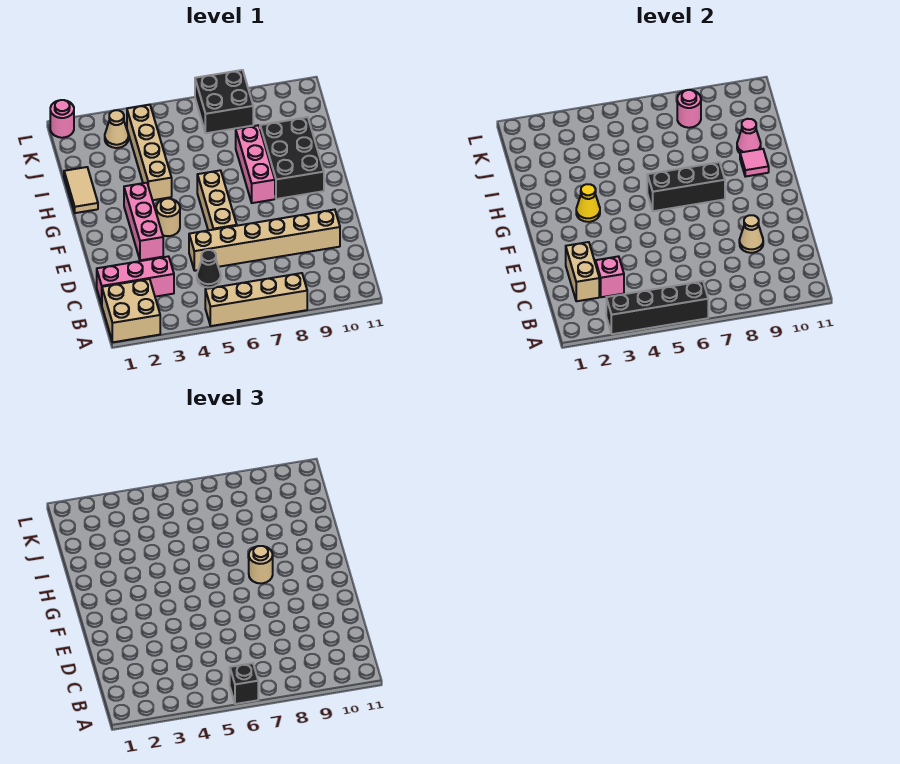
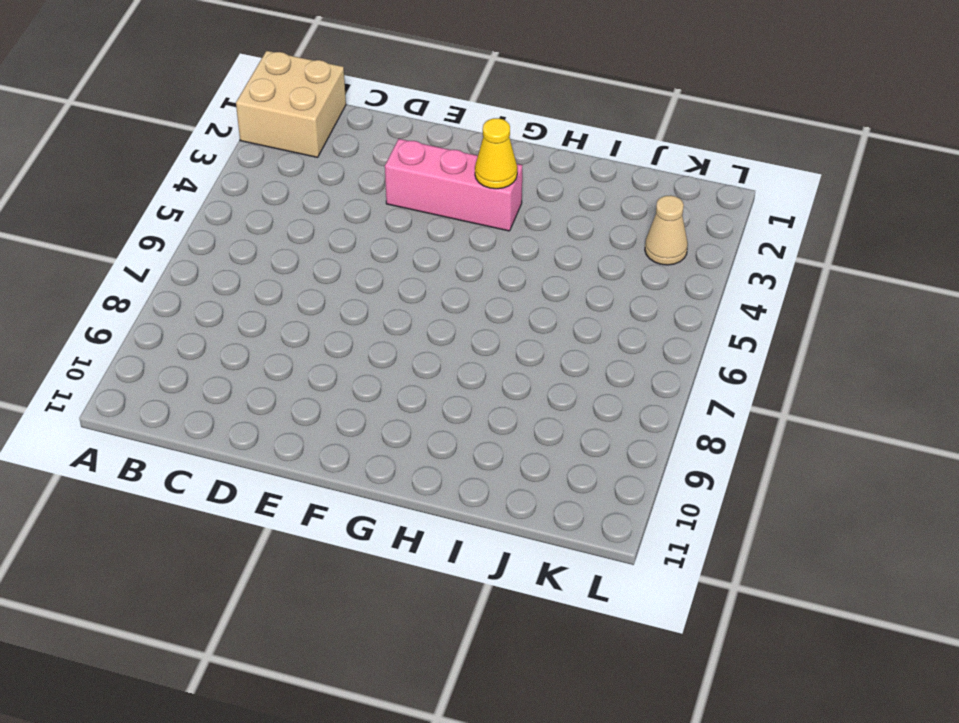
none -> tan brick A5:A8 level 1
none -> pink brick C1:C3 level 1
none -> black cone C5 level 1

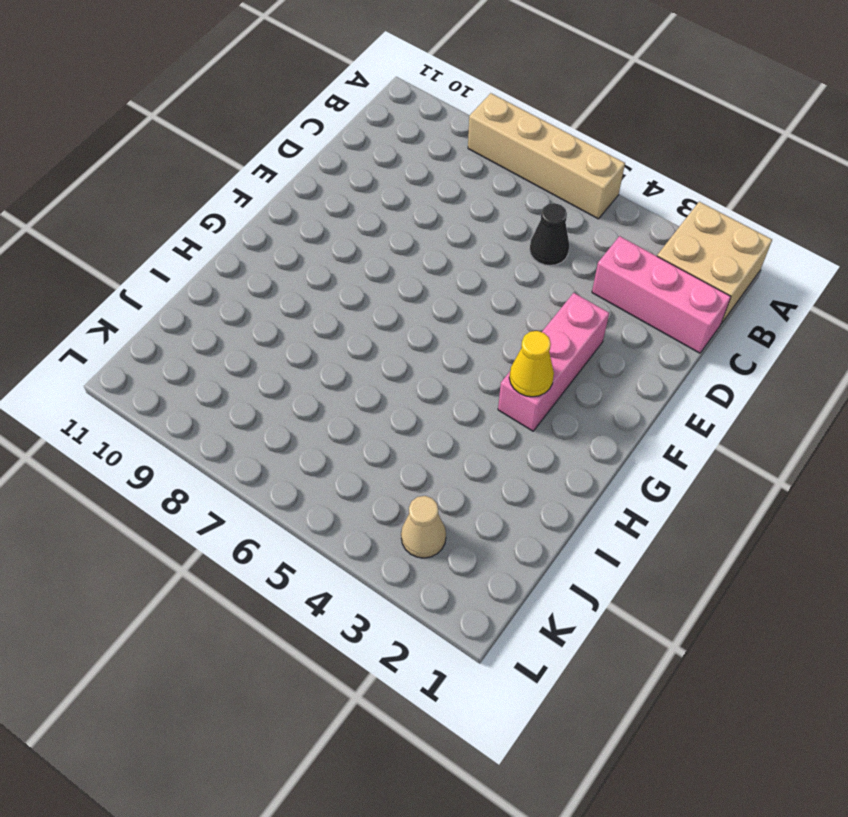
none -> tan brick D5:D10 level 1
none -> tan brick E6:G6 level 1
none -> tan round brick F4 level 1

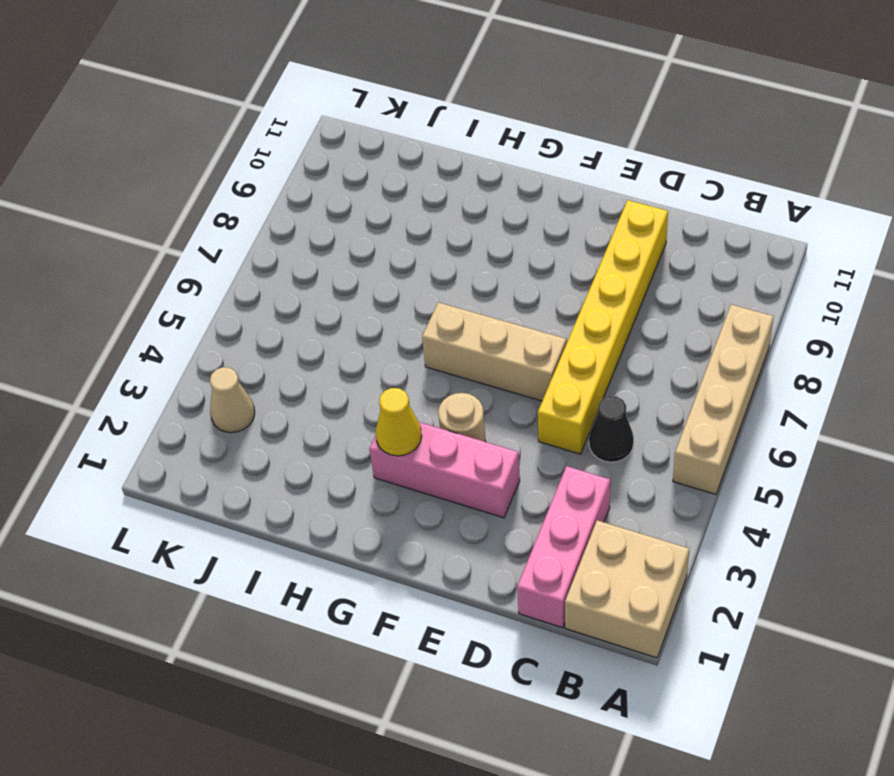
yellow brick D5:D10 level 1 -> tan brick D5:D10 level 1
none -> pink brick G8:I8 level 1
none -> black brick G9:I10 level 1
none -> tan tile H1:I1 level 1

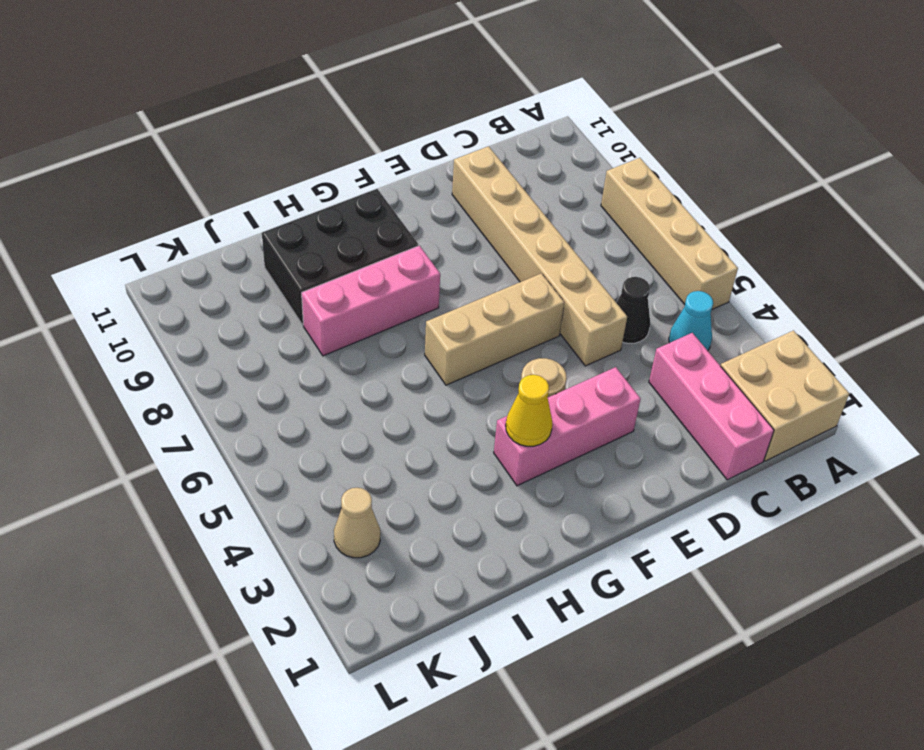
cyan cone B4 level 1 -> none
none -> tan tile H1:I1 level 1
none -> tan brick H4:K4 level 1
none -> black brick K7:L8 level 1

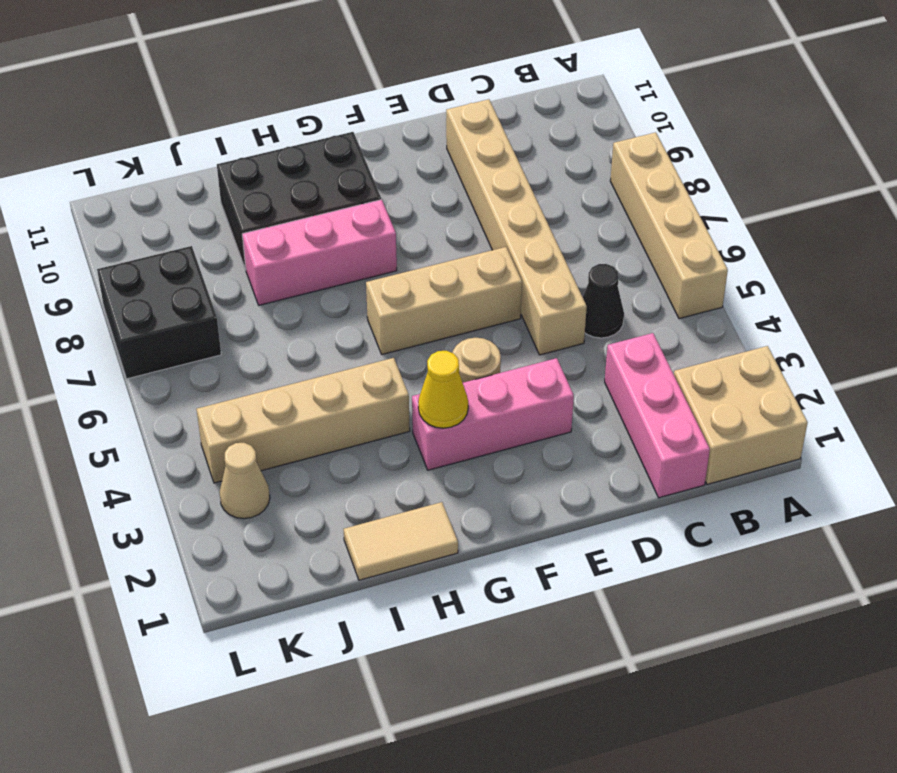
none -> pink round brick L1 level 1
none -> black brick A3:A6 level 2
none -> tan brick C2:D2 level 2

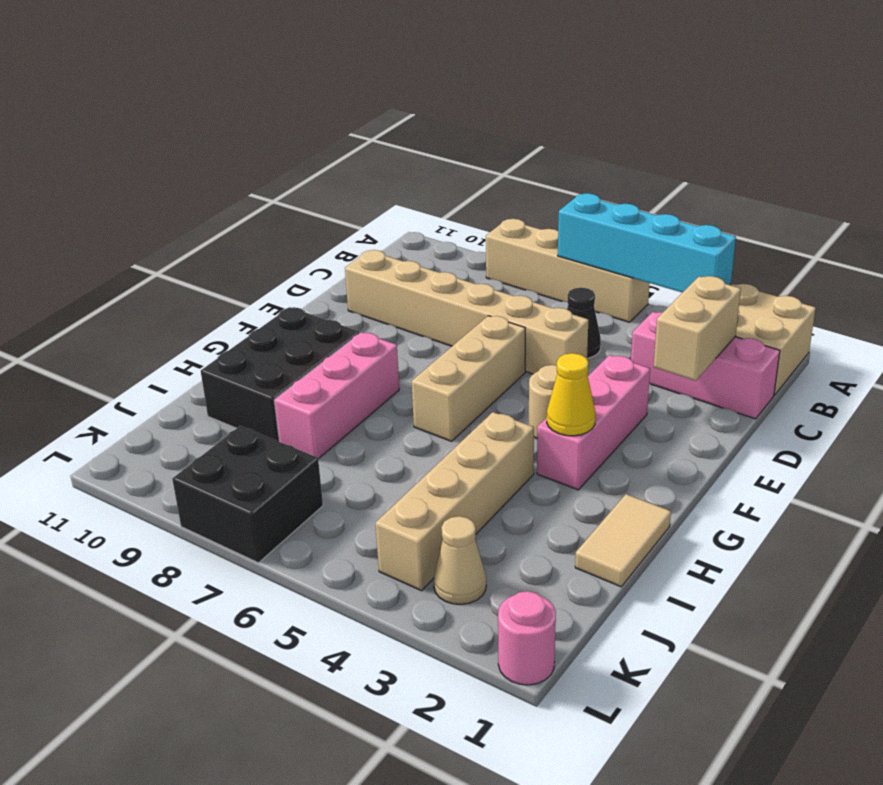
cyan brick A3:A6 level 2 -> black brick A3:A6 level 2
none -> pink brick C3 level 2
none -> tan cone D9 level 2
none -> black brick G6:G8 level 2

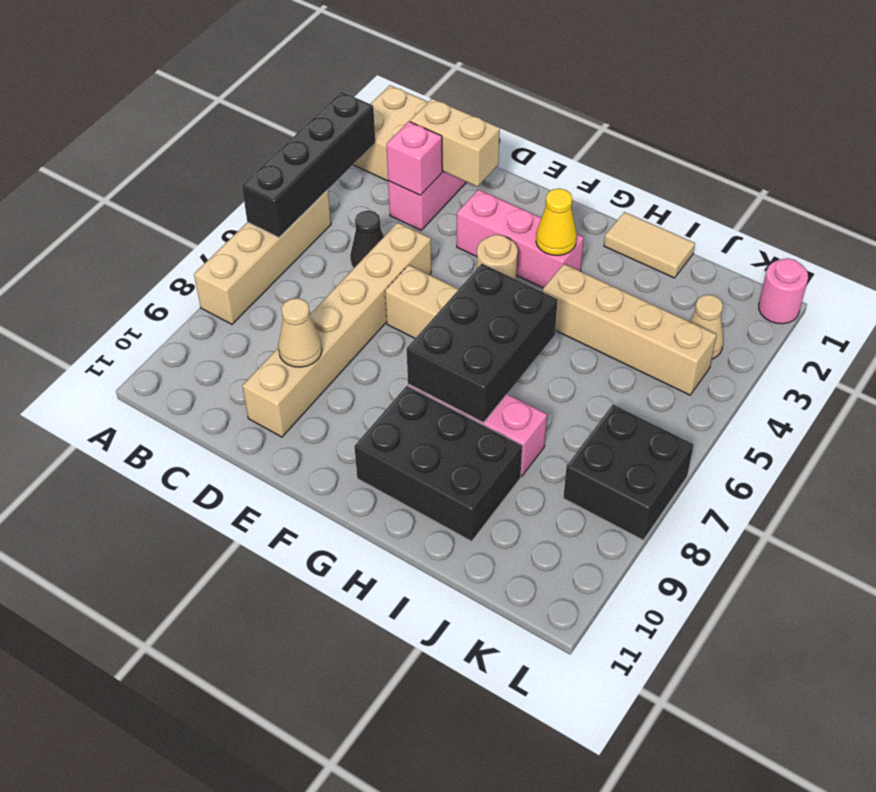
black brick G6:H8 level 2 -> black brick G6:G8 level 2
none -> pink tile H10 level 2
none -> pink cone I10 level 2
none -> pink round brick K8 level 2

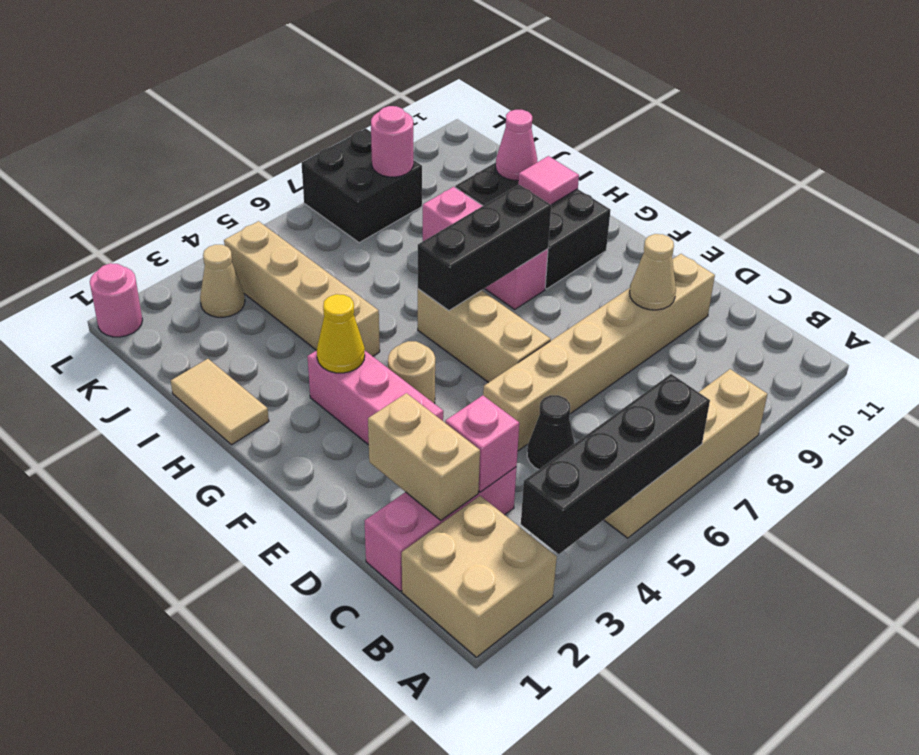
none -> black brick A6 level 3
none -> tan round brick G8 level 3

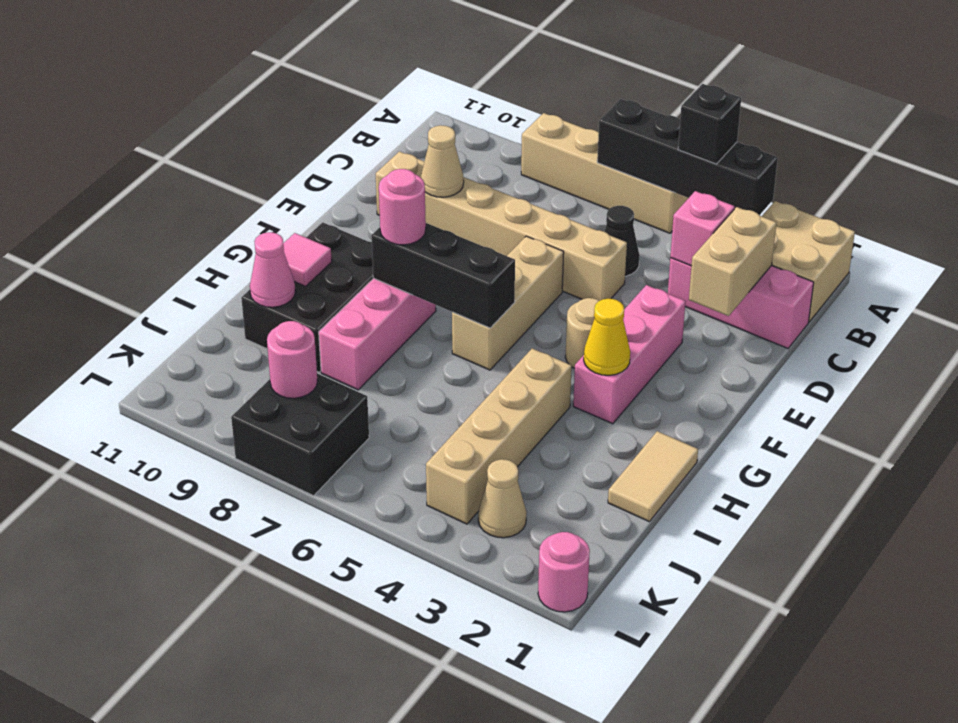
black brick A4 level 3 -> black brick A6 level 3
pink round brick G8 level 3 -> tan round brick G8 level 3

